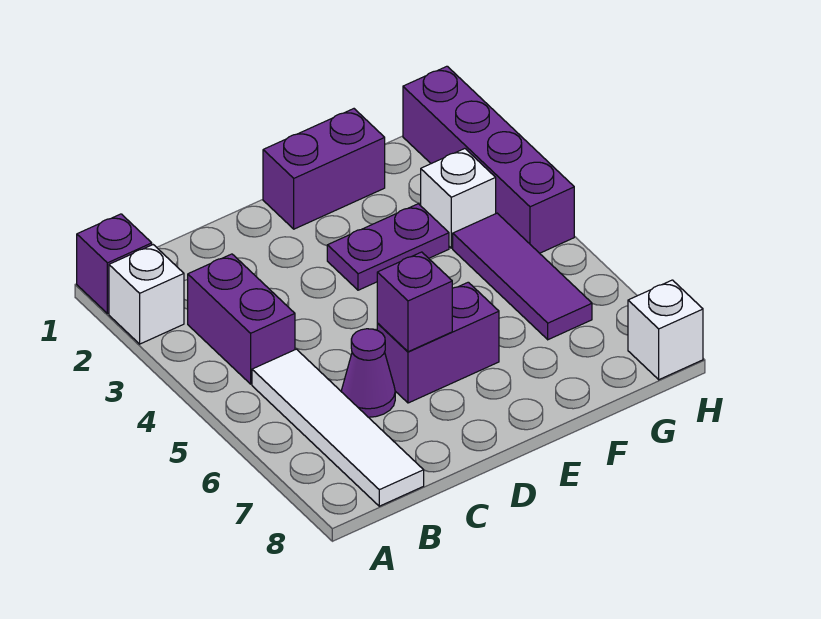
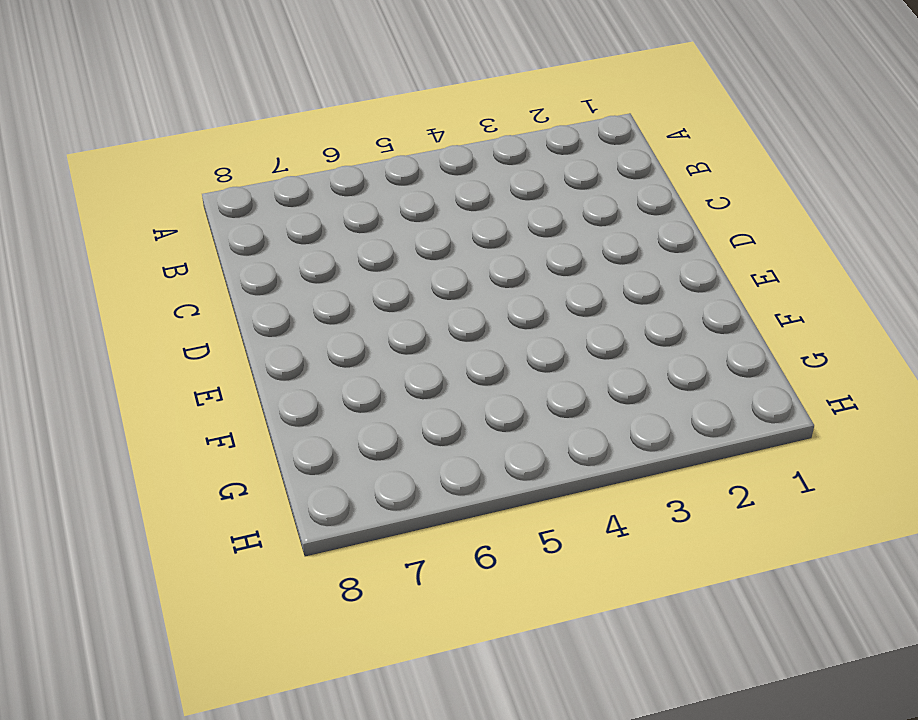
none -> purple brick A1 level 1
none -> white brick A2 level 1
none -> purple brick B3:B4 level 1

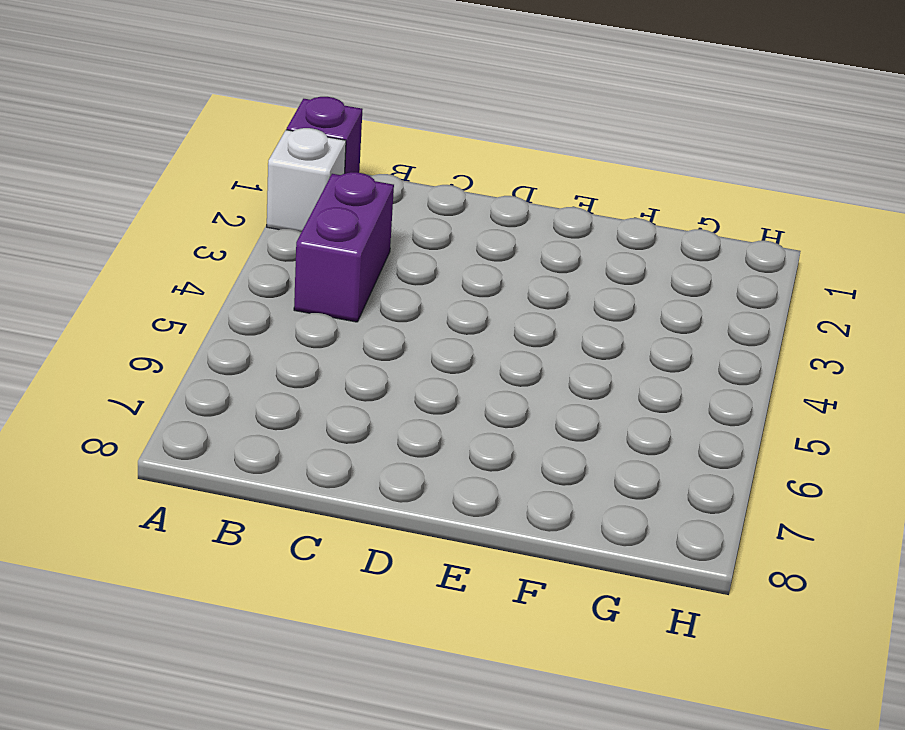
none -> white tile B5:B8 level 1
none -> purple cone C6 level 1
none -> purple brick D6:E6 level 1

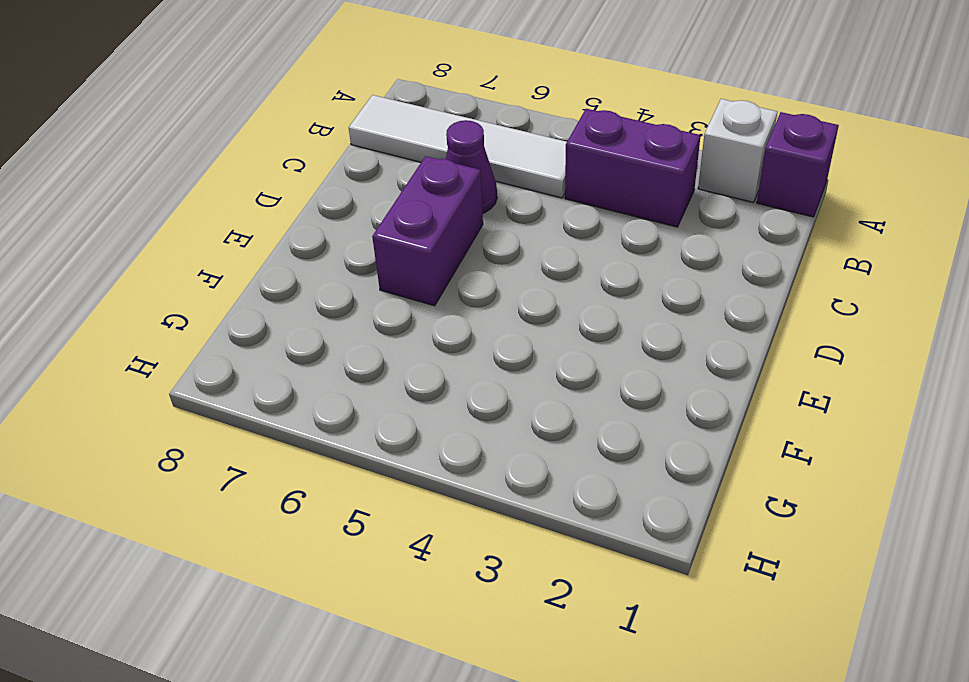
none -> purple brick E1:F1 level 1
none -> purple plate E3:F3 level 1
none -> white brick G3 level 1

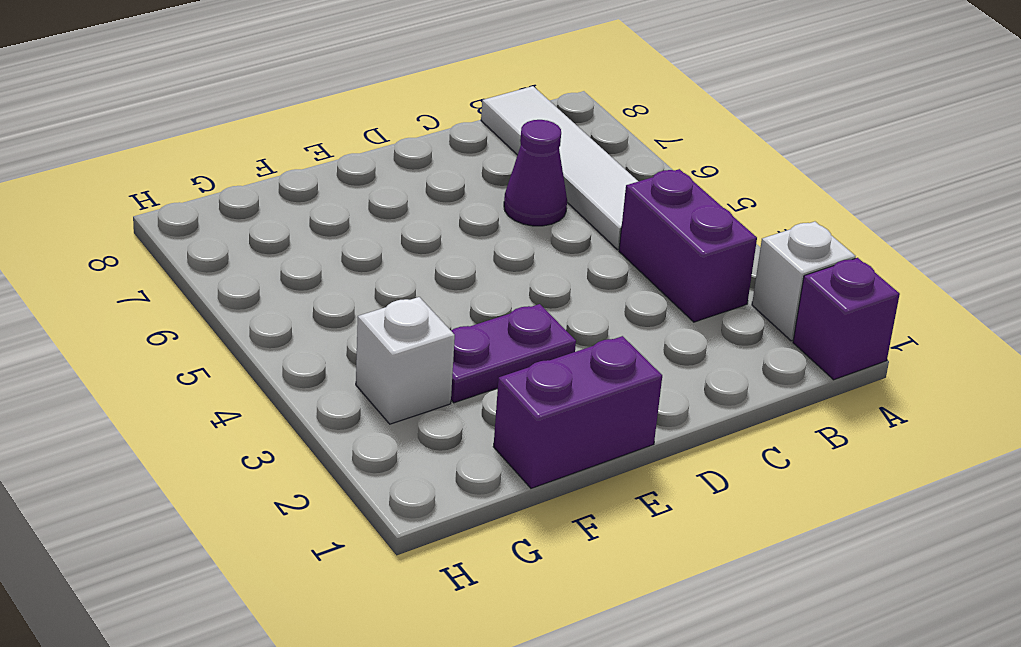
none -> purple brick D6:E6 level 1
none -> purple tile G4:G6 level 1
none -> purple brick H1:H4 level 1

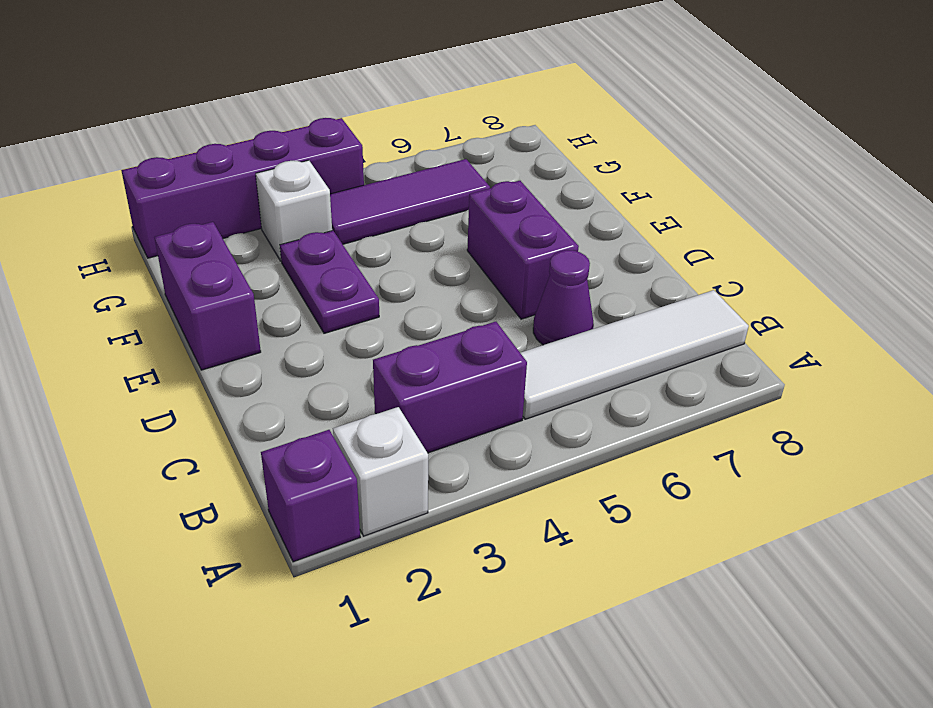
none -> white brick H8 level 1
none -> purple brick D6 level 2

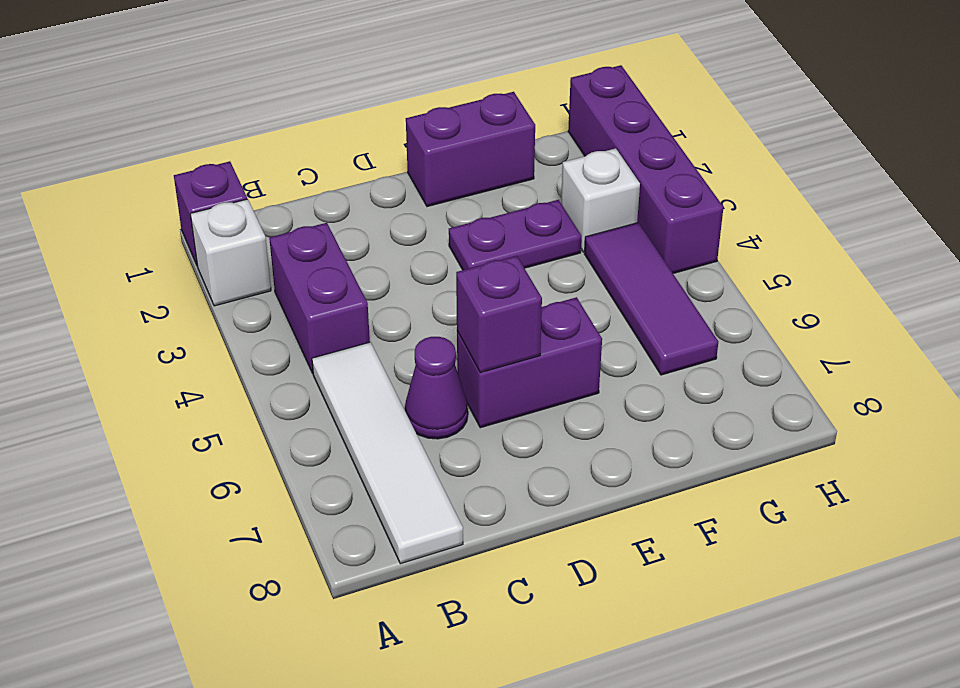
none -> white brick H8 level 1

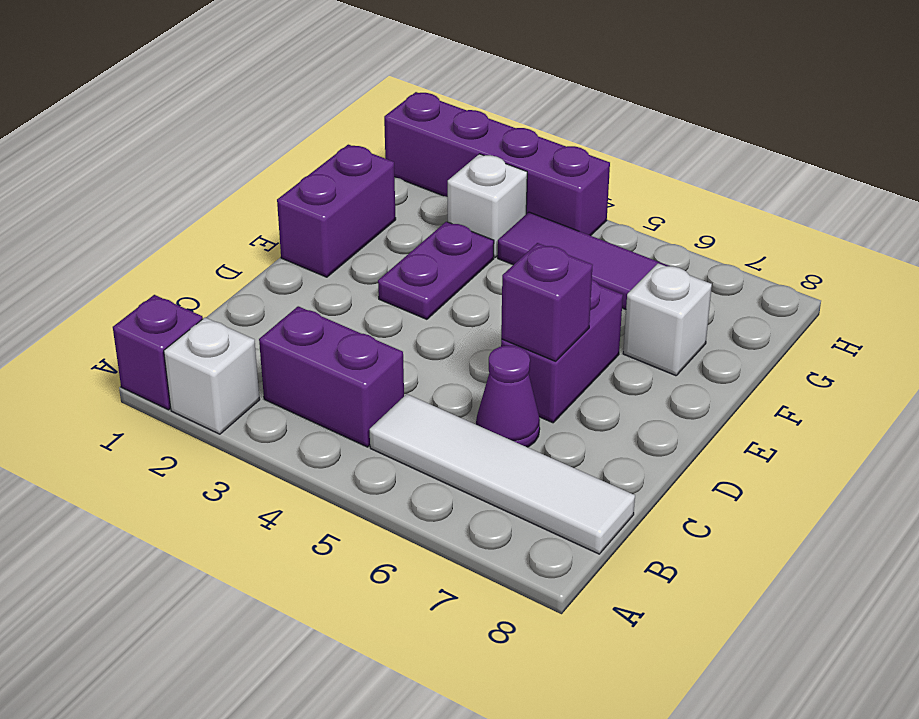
white brick F7 level 1 -> white brick H8 level 1

